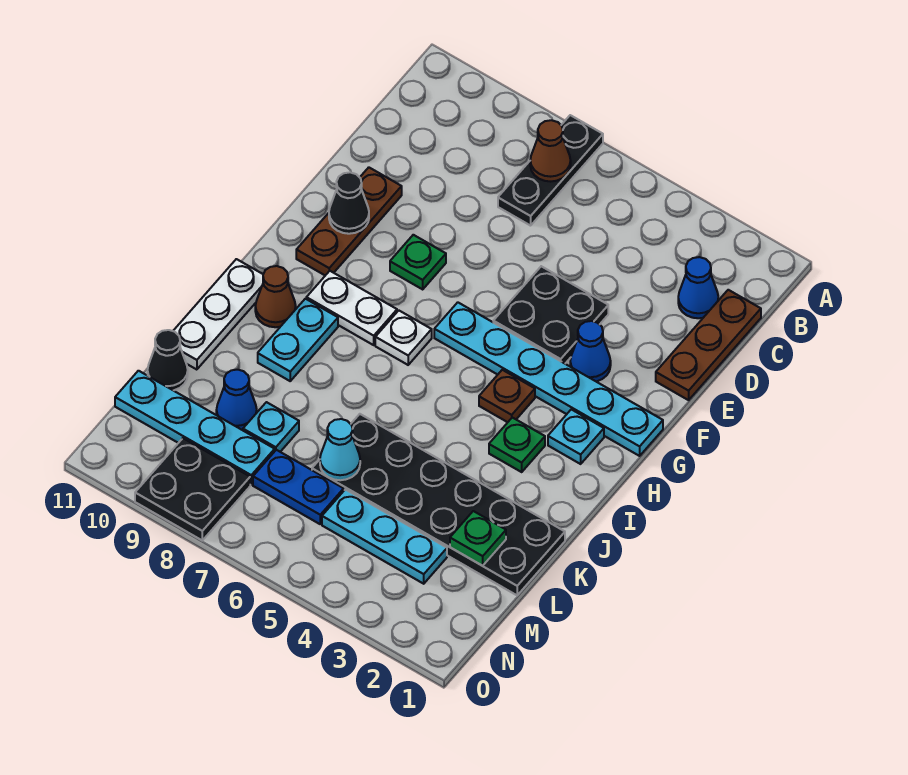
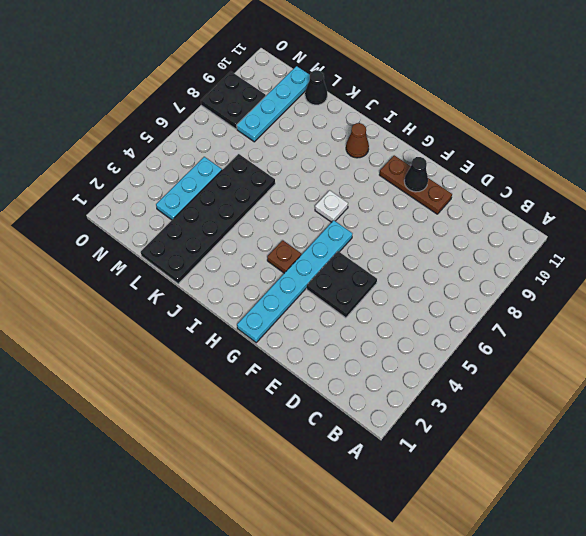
none -> black plate A7:C7 level 1
none -> brown plate C1:E1 level 1
none -> blue cone C2 level 1

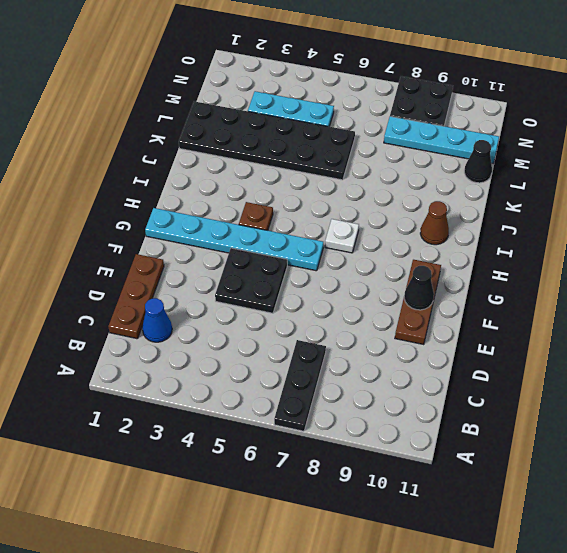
none -> blue cone F3 level 1
none -> green plate F8 level 1
none -> cyan plate H2 level 1

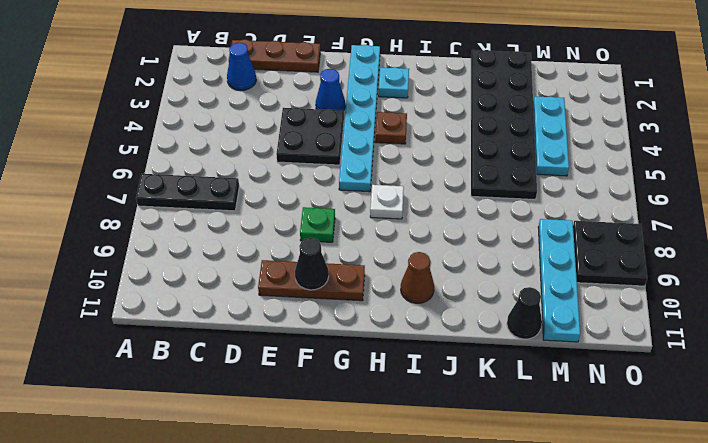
none -> white plate H8:H9 level 1
none -> green plate I3 level 1
none -> cyan plate I9:J9 level 1

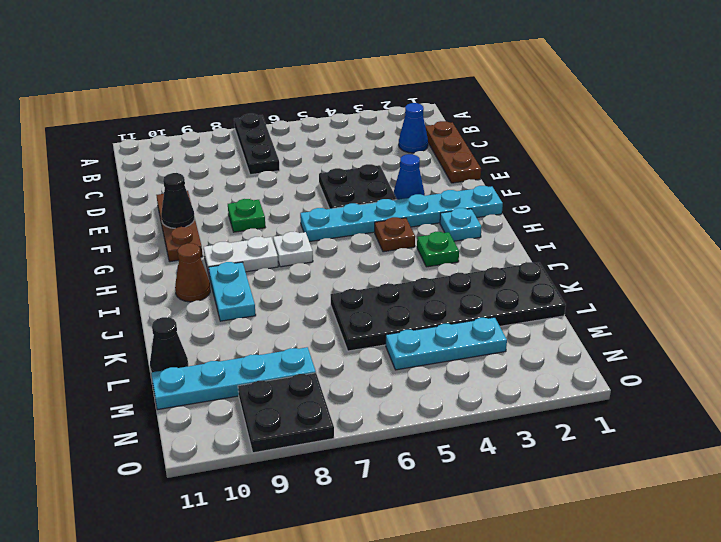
none -> white plate I11:K11 level 1
none -> cyan plate L8 level 1
none -> blue cone L9 level 1

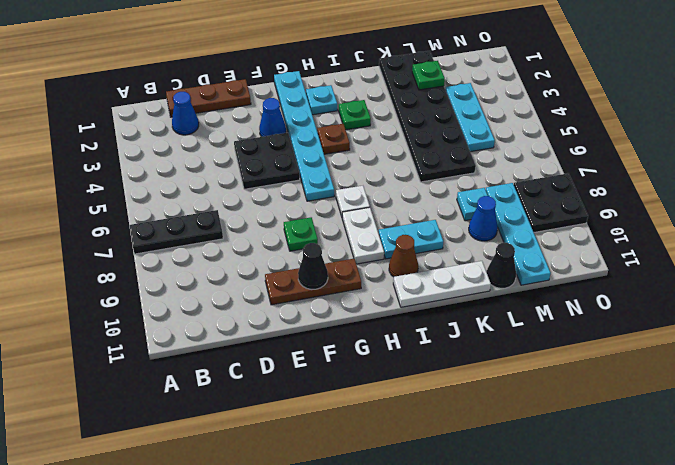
none -> blue plate M6:M7 level 1
none -> brown cone B7 level 2
none -> cyan cone L6 level 2

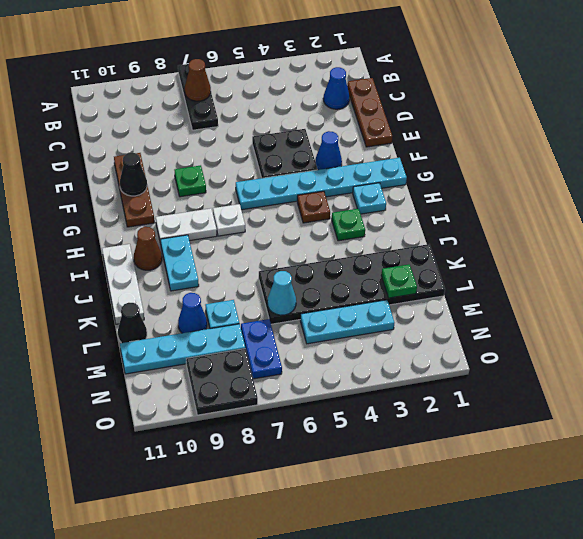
blue plate M7:N7 level 1 -> blue plate M6:M7 level 1

